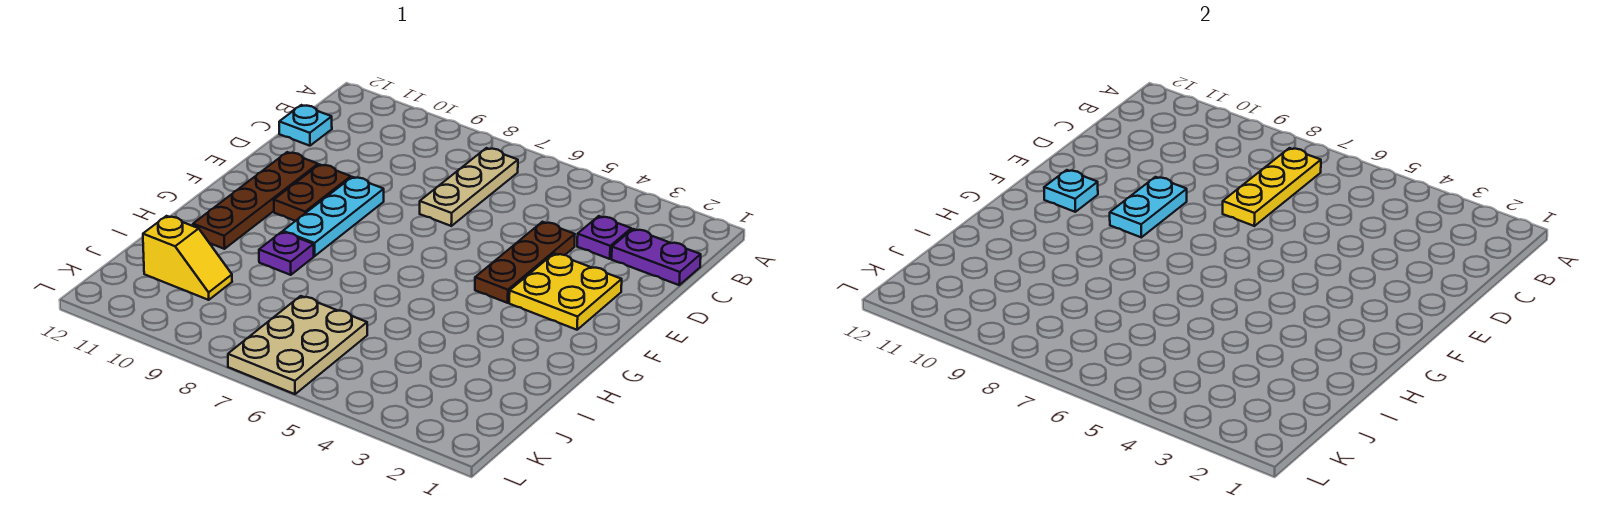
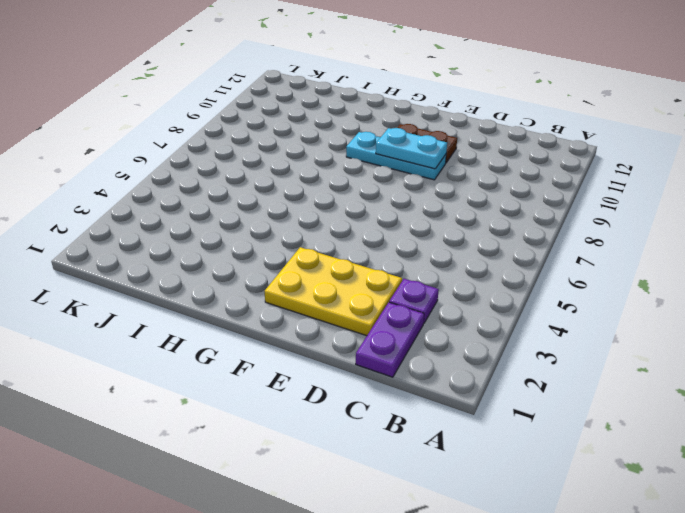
yellow plate D2:F3 level 1 -> yellow plate E2:F3 level 1
none -> tan plate B7:D7 level 1
none -> cyan plate C12 level 1
none -> brown plate D4:F4 level 1

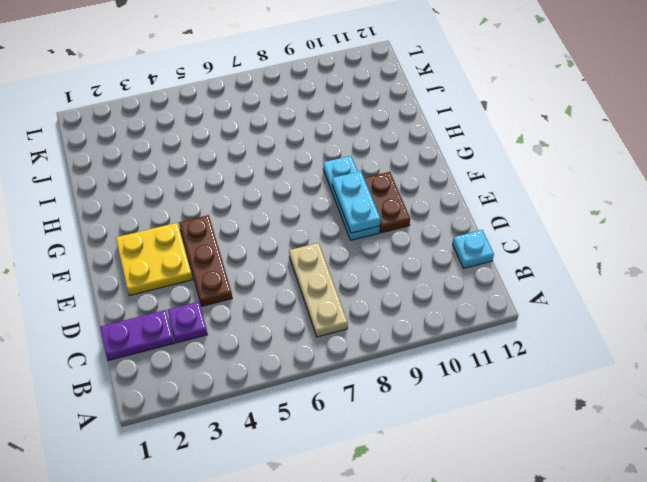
none -> brown plate E11:H11 level 1
none -> purple plate H9 level 1
none -> tan plate J6:L7 level 1

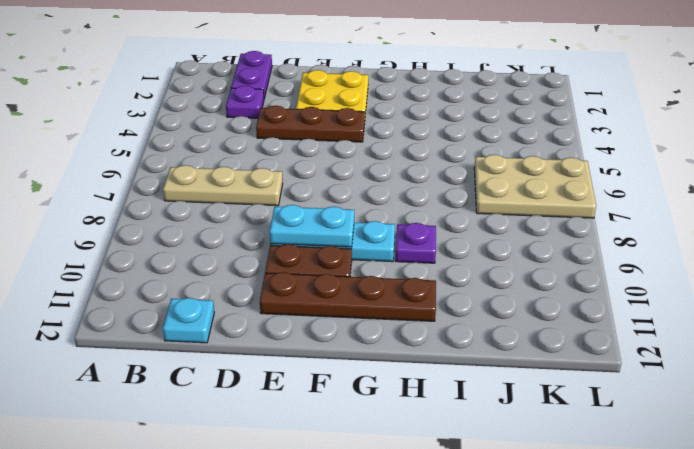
none -> yellow slope J10:J11 level 1 top 11
none -> yellow plate B7:D7 level 2
none -> cyan plate F11 level 2

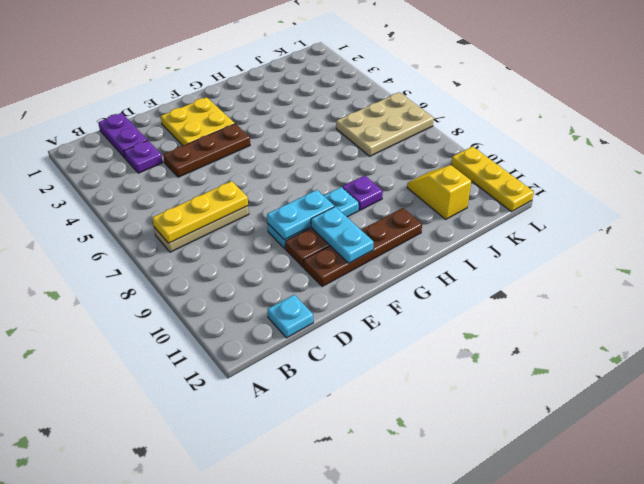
cyan plate F10:F11 level 2 -> cyan plate F11 level 2
yellow plate L10:L12 level 1 -> none

